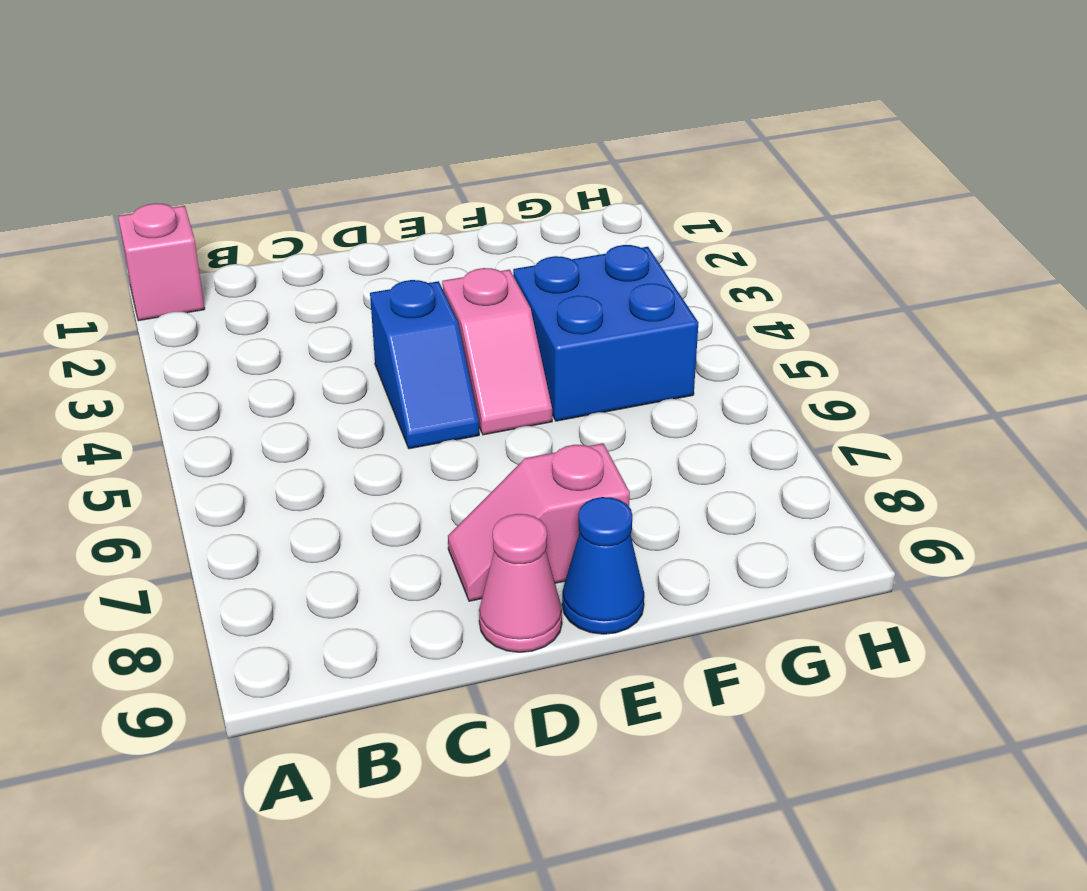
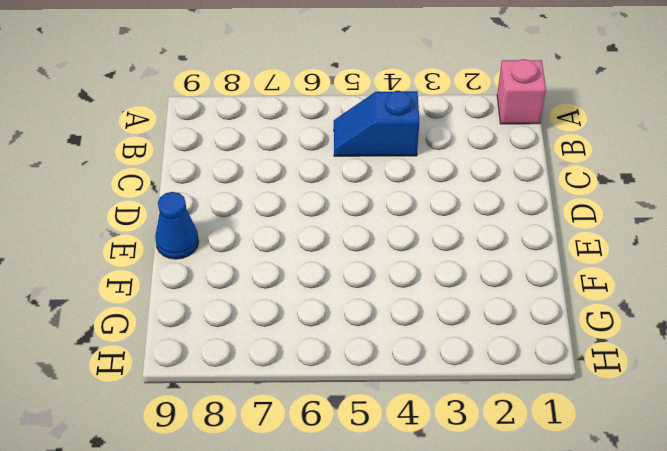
blue slope B4:B5 level 1 top 4 -> blue slope D4:D5 level 1 top 4
none -> pink slope D8:E8 level 1 top E
none -> pink cone D9 level 1

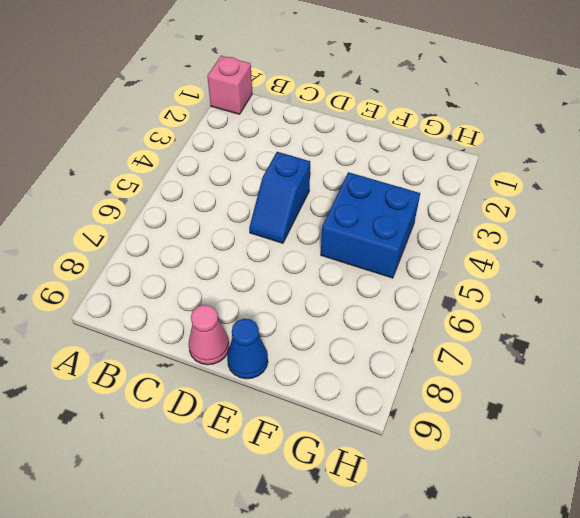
none -> pink slope D8:E8 level 1 top E
none -> pink slope E4:E5 level 1 top 4

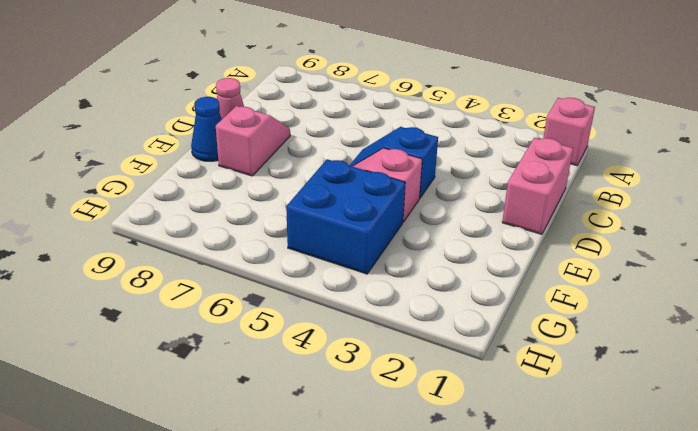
pink brick C1:D1 level 1 -> none

